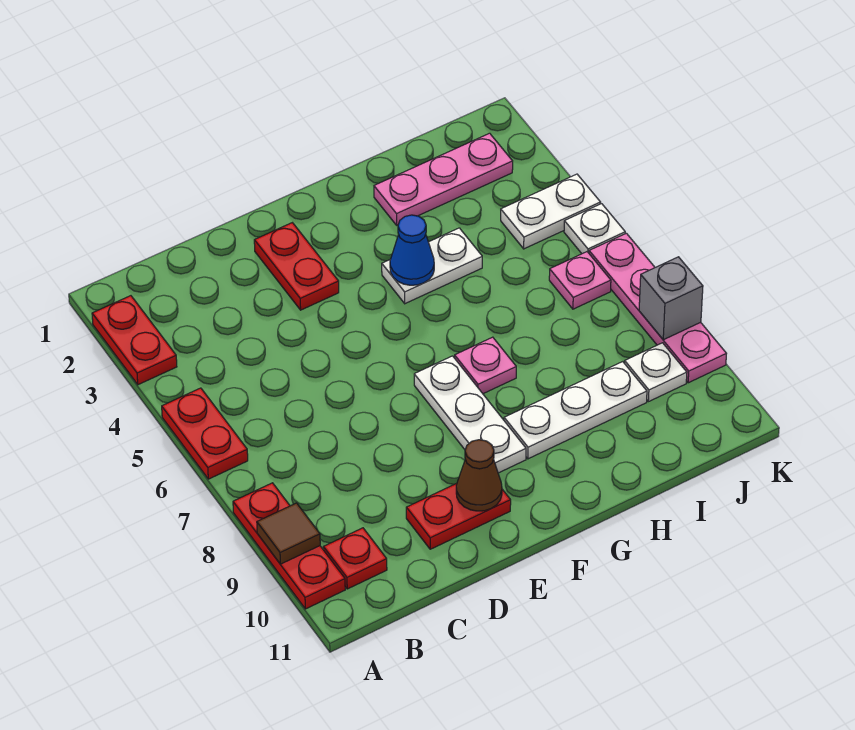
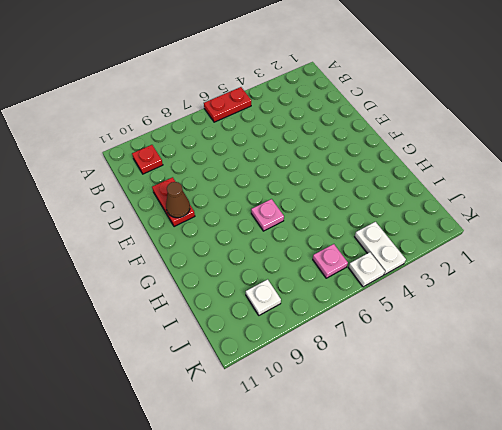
none -> red plate A2:A3 level 1
none -> red plate A8:A10 level 1
none -> red plate E2:E3 level 1

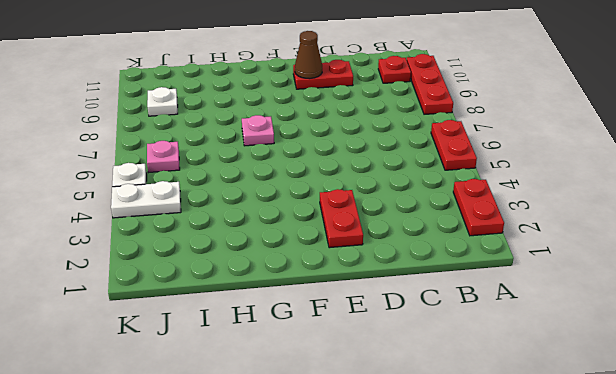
none -> white plate F7:F9 level 1
none -> white plate G4:H4 level 1
none -> white plate G9:I9 level 1

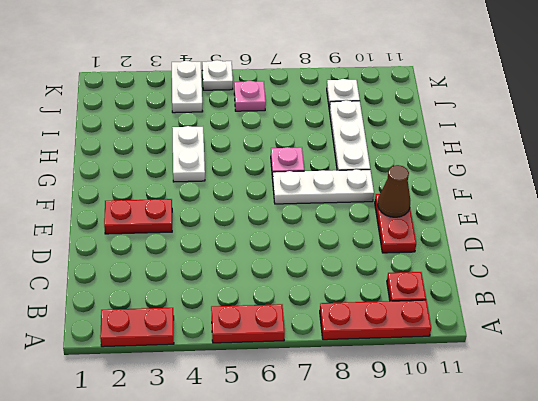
none -> pink plate H2:J2 level 1
none -> pink plate K6:K9 level 1
none -> brown tile A9 level 2

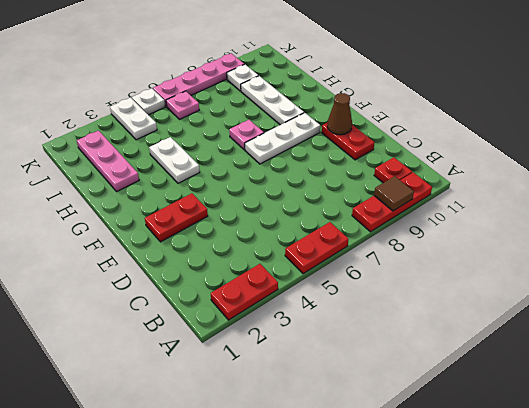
none -> blue cone G4 level 2
none -> grey brick K8 level 2

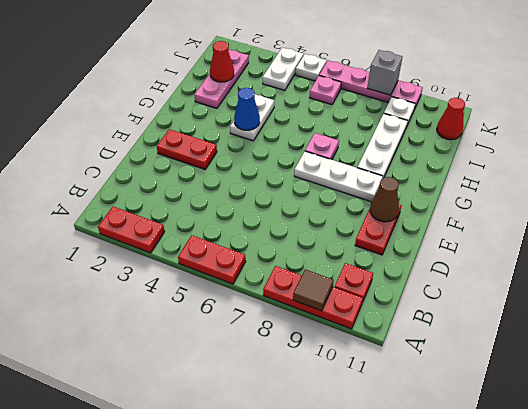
red cone I2 level 2 -> none
red cone J11 level 1 -> none

